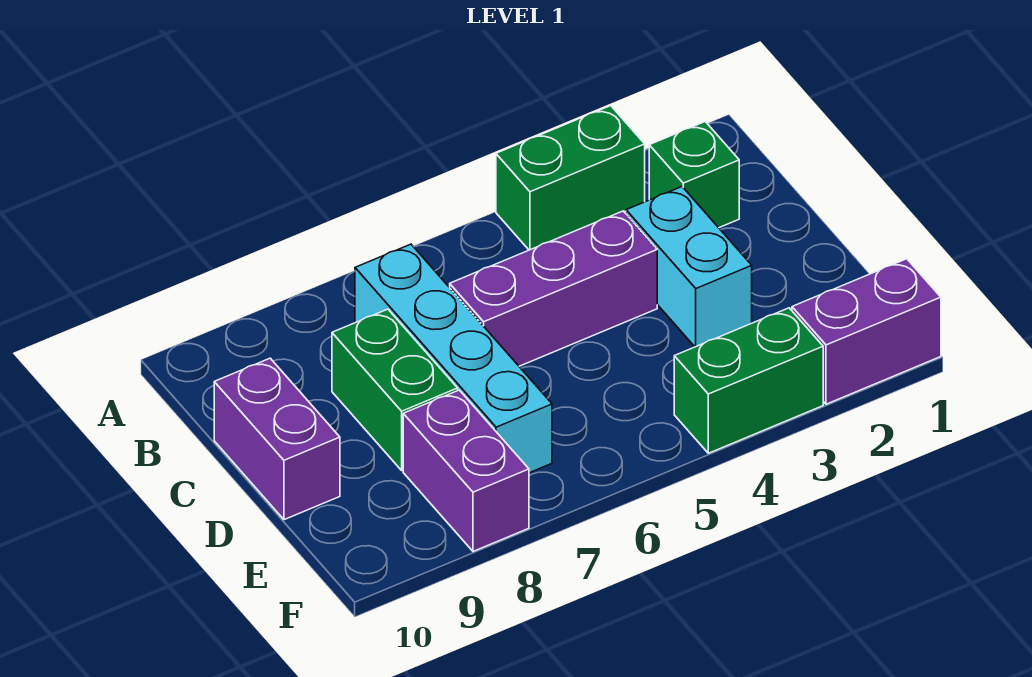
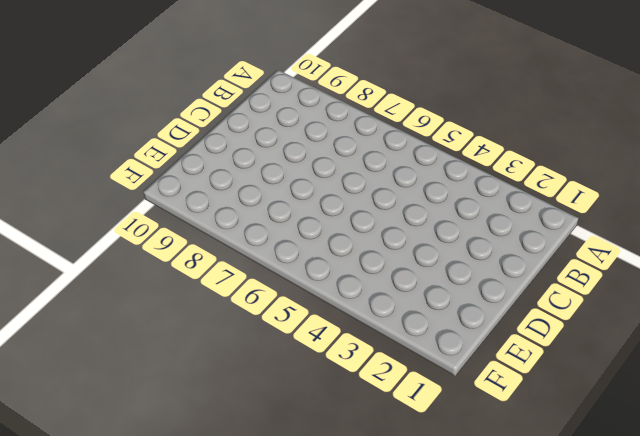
none -> green brick A3:A4 level 1
none -> green brick B2 level 1

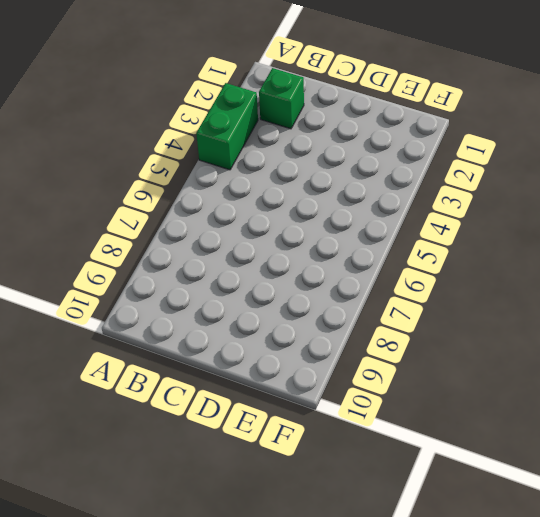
none -> cyan brick B7:E7 level 1
none -> cyan brick C3:D3 level 1

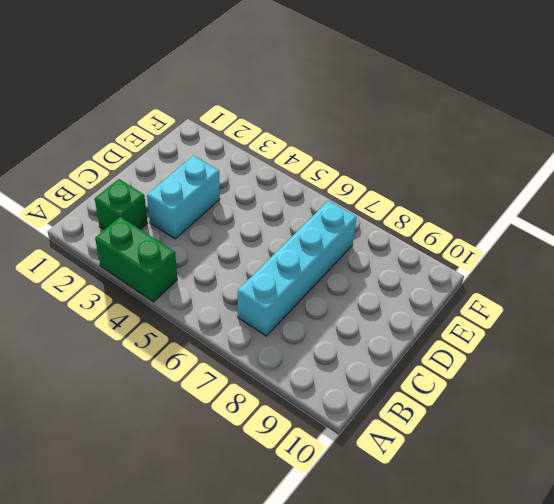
none -> purple brick C4:C6 level 1
none -> green brick C8:D8 level 1

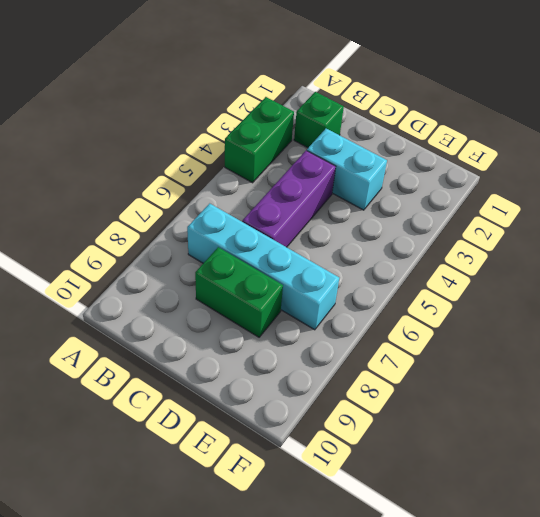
none -> purple brick C10:D10 level 1
none -> purple brick E8:F8 level 1

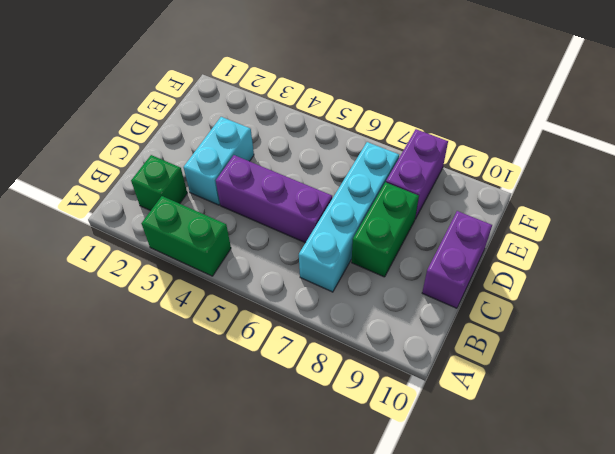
none -> purple brick F1:F2 level 1
none -> green brick F3:F4 level 1

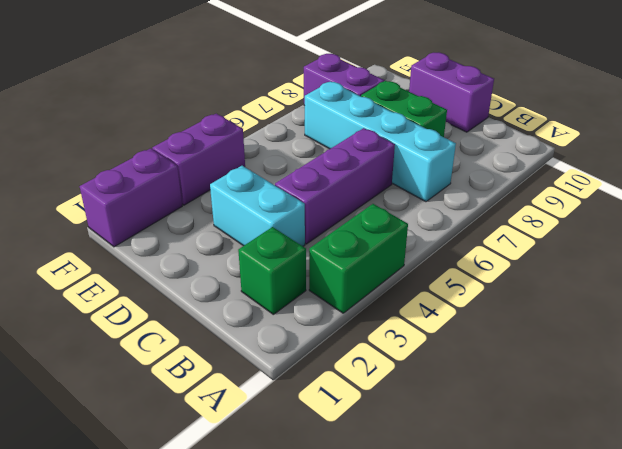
purple brick F3:F4 level 1 -> green brick F3:F4 level 1

